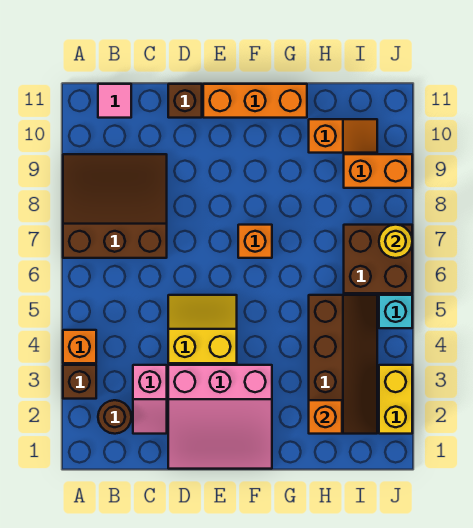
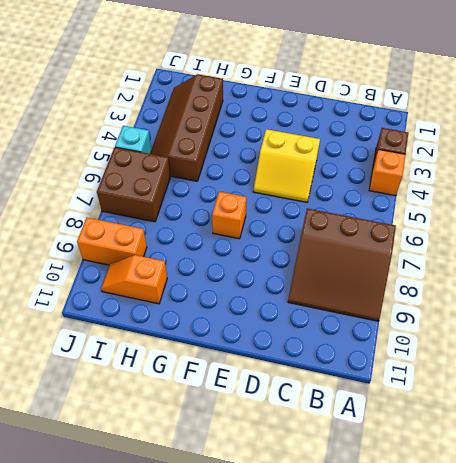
none -> brown round brick B2 level 1
none -> pink tile B11 level 1
none -> pink slope C2:C3 level 1 top 3

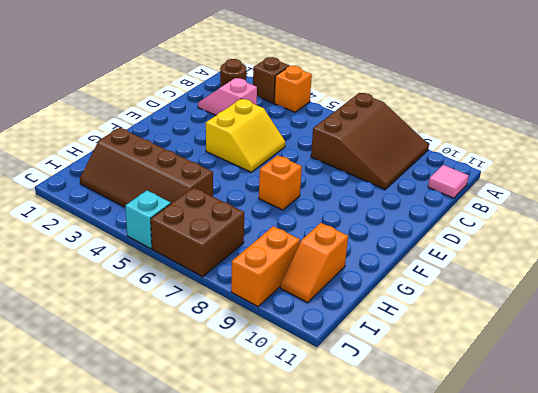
none -> pink slope D1:F3 level 1 top 3
none -> brown brick D11 level 1
none -> orange brick E11:G11 level 1

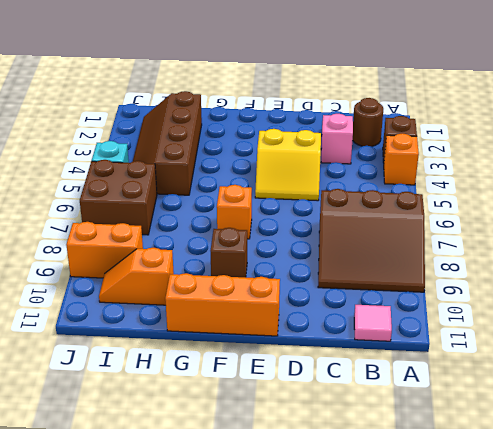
brown brick F9 level 1 -> brown brick D11 level 1
none -> pink slope D1:F3 level 1 top 3
none -> yellow brick J2:J3 level 1
none -> orange brick H2 level 2

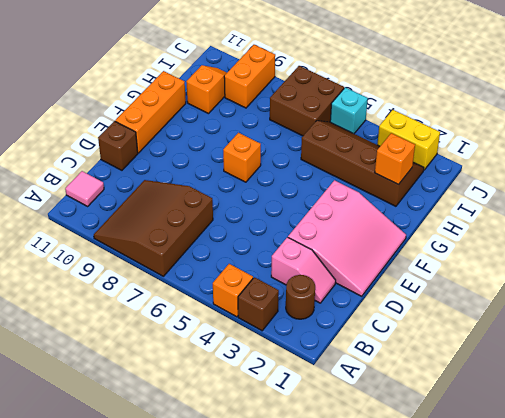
none -> yellow slope D4:E5 level 1 top 4
none -> yellow round brick J7 level 2

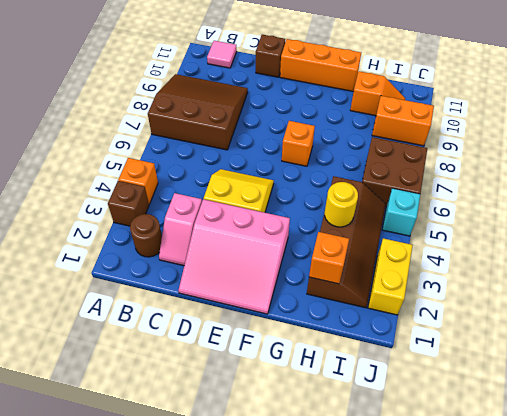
yellow round brick H4 level 2 -> yellow round brick J7 level 2

